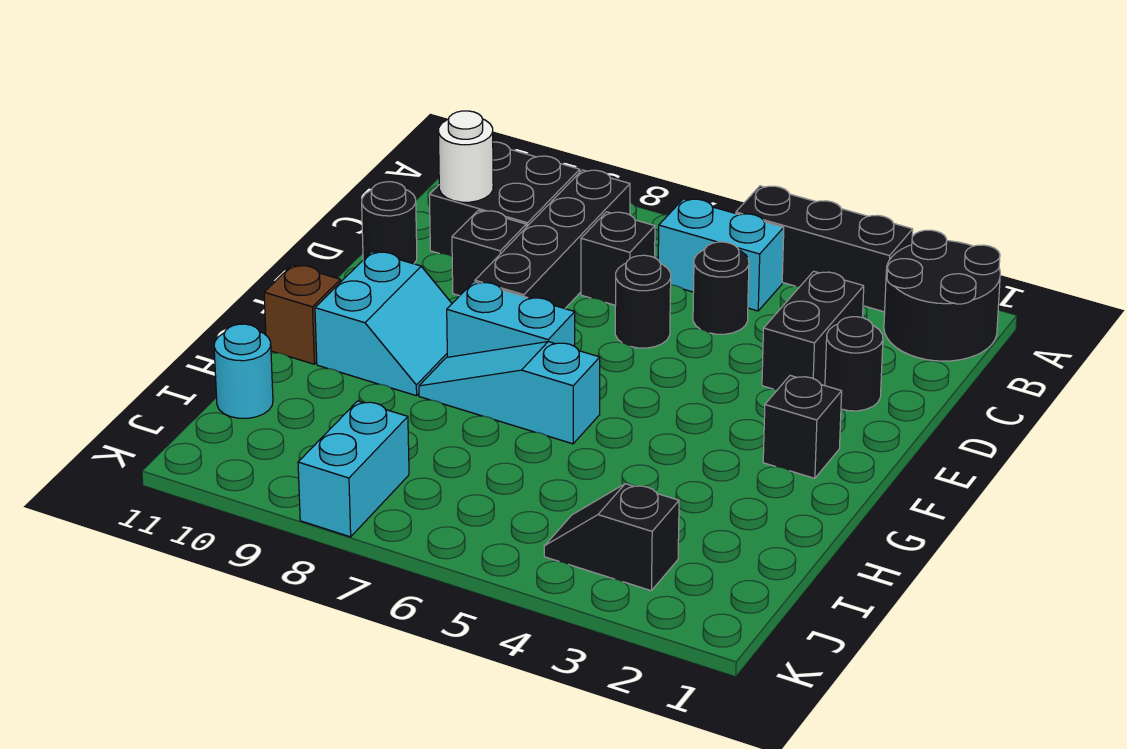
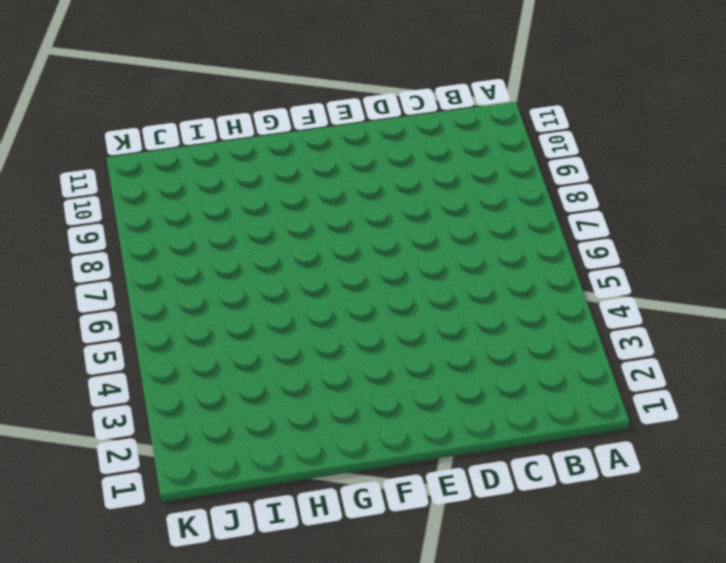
none -> black round brick A1:B2 level 1
none -> black brick A3:A5 level 1
none -> cyan brick B5:B6 level 1

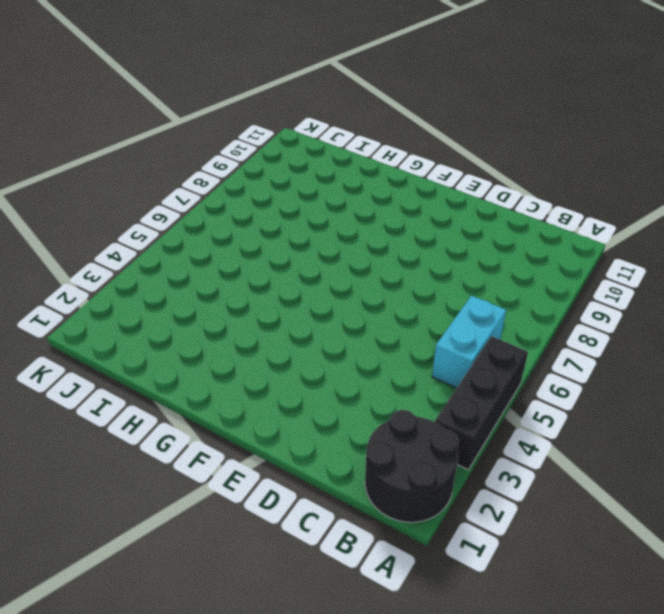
none -> black brick B8:E8 level 1
none -> black brick B9:C10 level 1
none -> black brick C3:D3 level 1

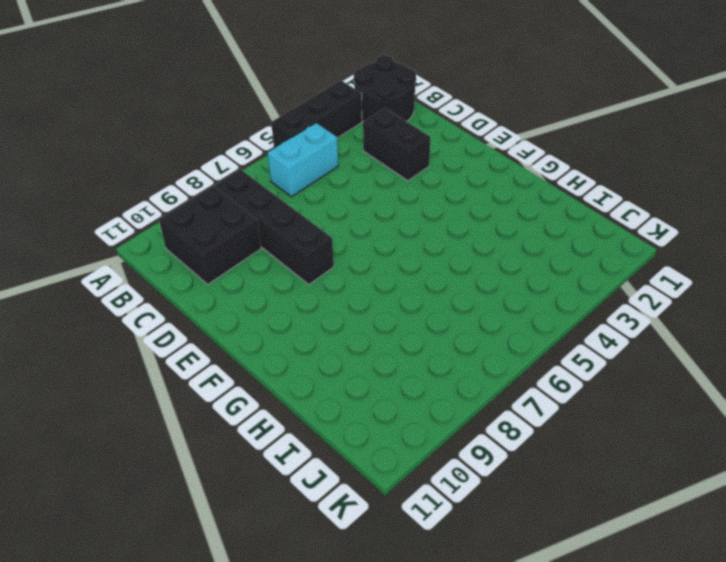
none -> black round brick C5 level 1
none -> black brick C7 level 1
none -> black round brick D2 level 1

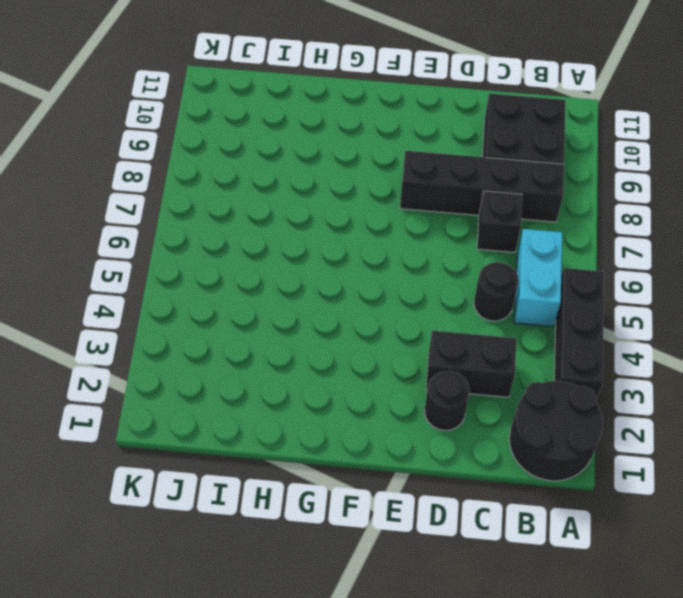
none -> black round brick D6 level 1
none -> black brick D9 level 1
none -> black round brick D11 level 1

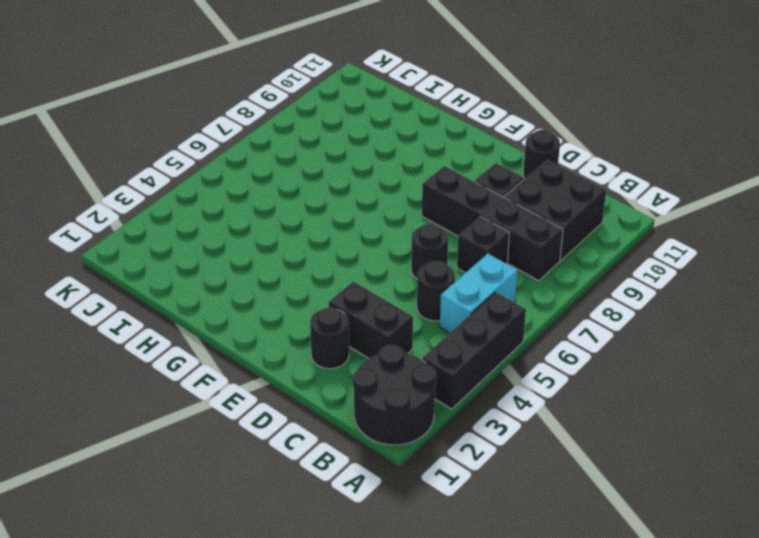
none -> black brick F2 level 1
none -> cyan brick F7:F8 level 1
none -> cyan slope F9:G10 level 1 top 10

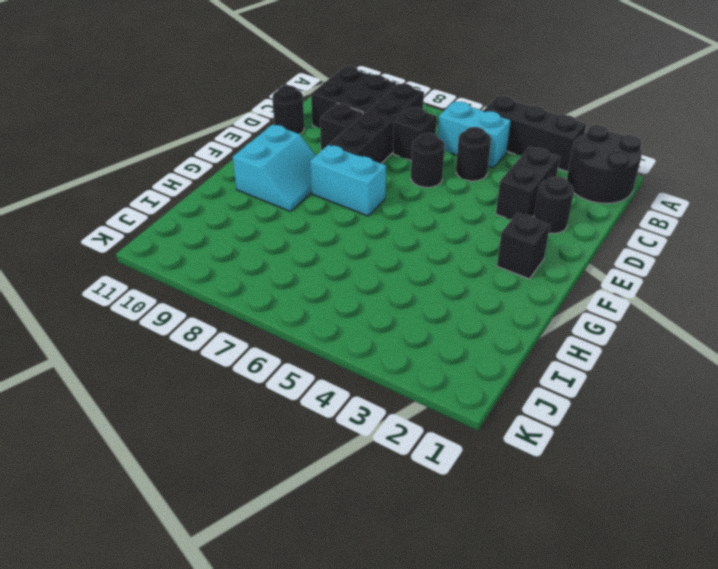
none -> cyan slope G6:G8 level 1 top 6
none -> brown brick G11 level 1
none -> cyan round brick I11 level 1

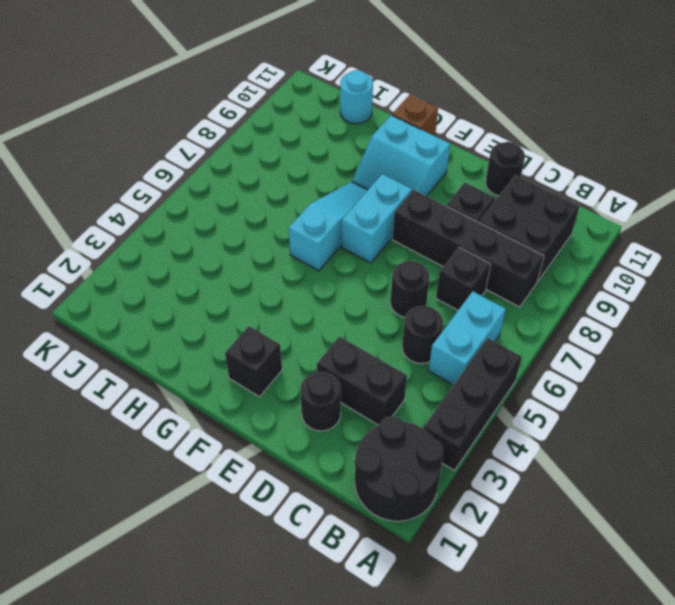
none -> black slope J3:J4 level 1 top 3
none -> cyan brick J8:K8 level 1
none -> white round brick C10 level 2

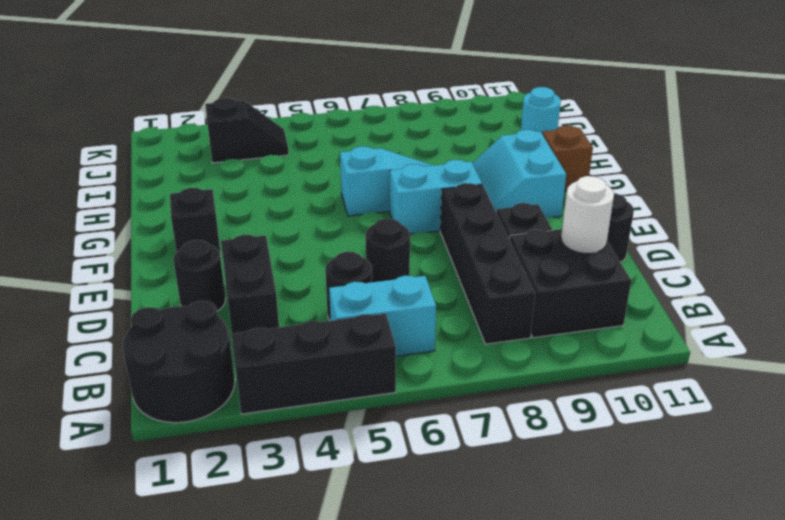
none -> black brick C7 level 1
none -> cyan brick J8:K8 level 1

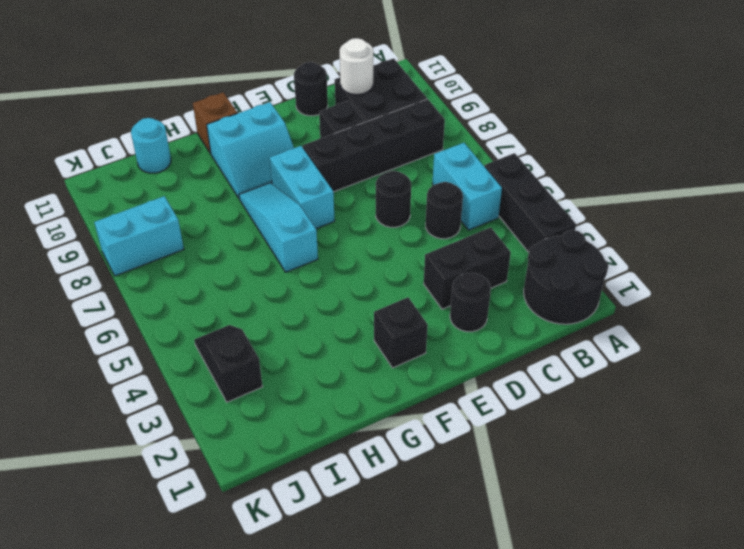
none -> black brick C7 level 1

